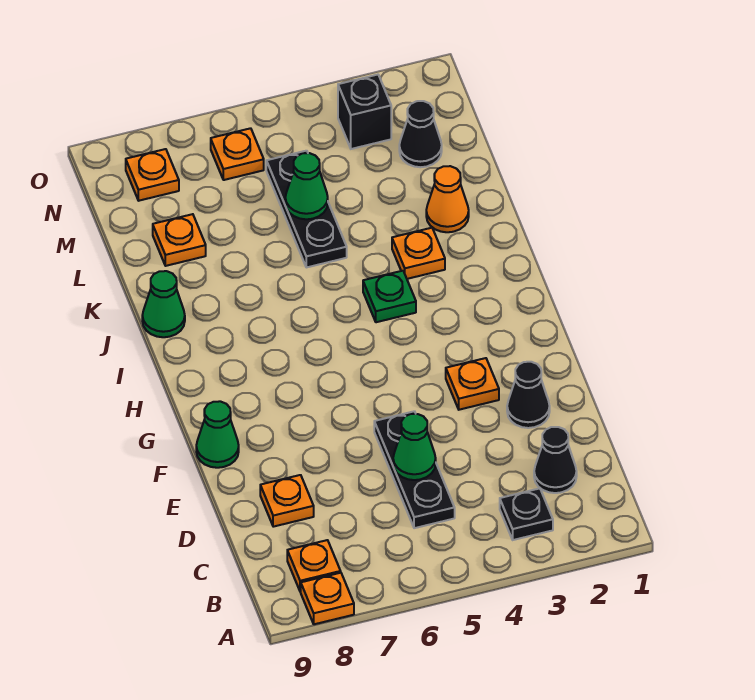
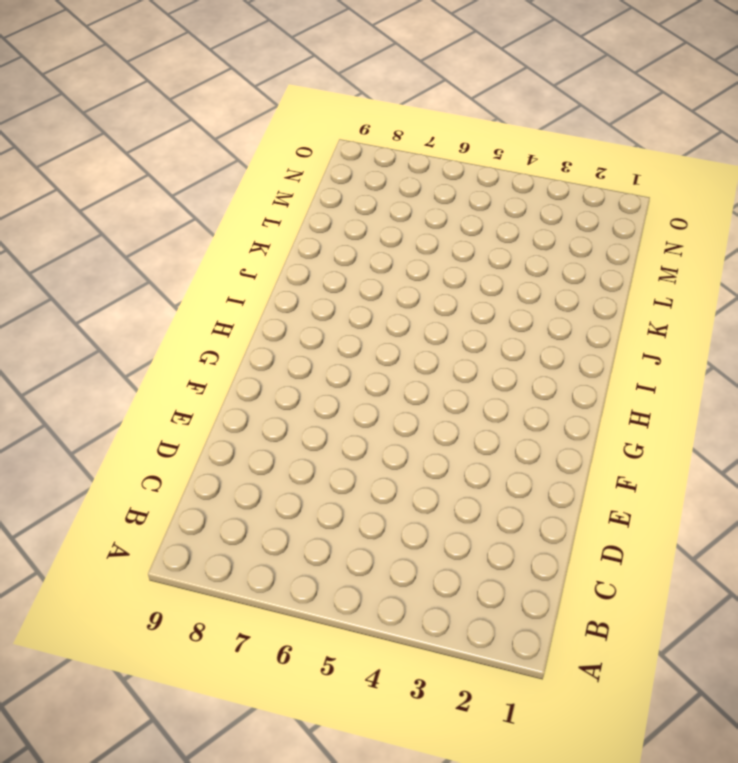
none -> orange plate A8 level 1
none -> black plate B3 level 1
none -> orange plate B8 level 1

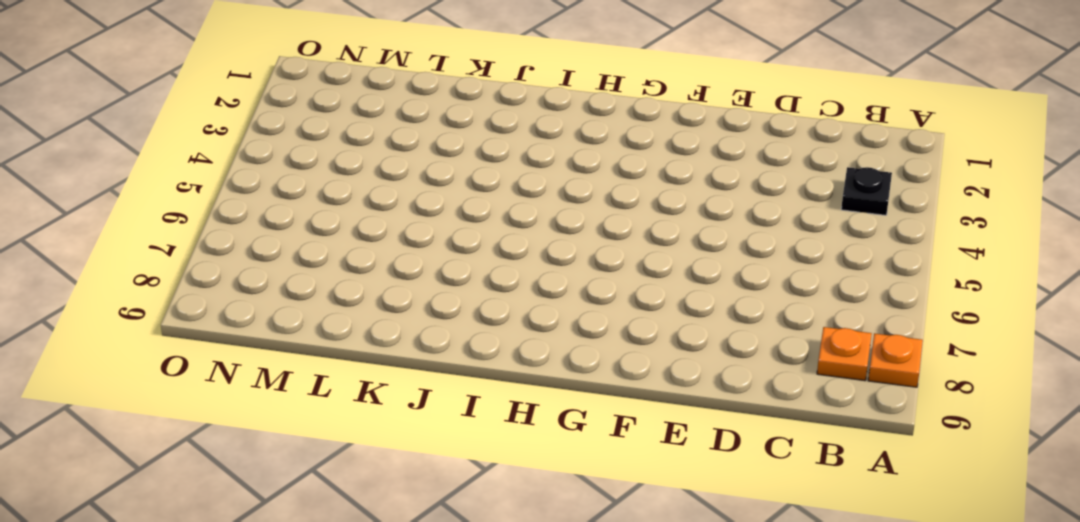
none -> black cone C2 level 1
none -> black plate C5:E5 level 1
none -> orange plate D8 level 1

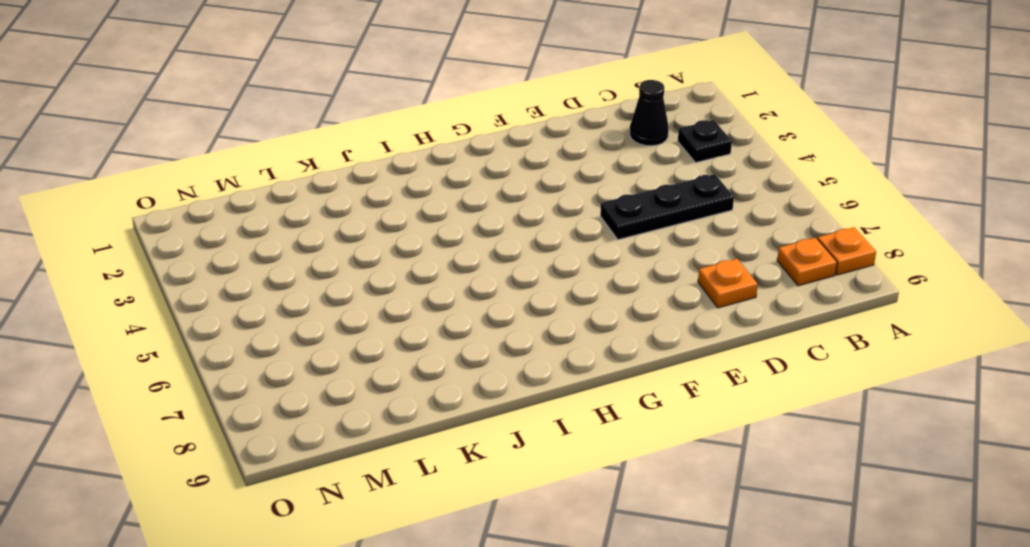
none -> black cone E2 level 1
none -> orange plate F3 level 1
none -> green cone F9 level 1

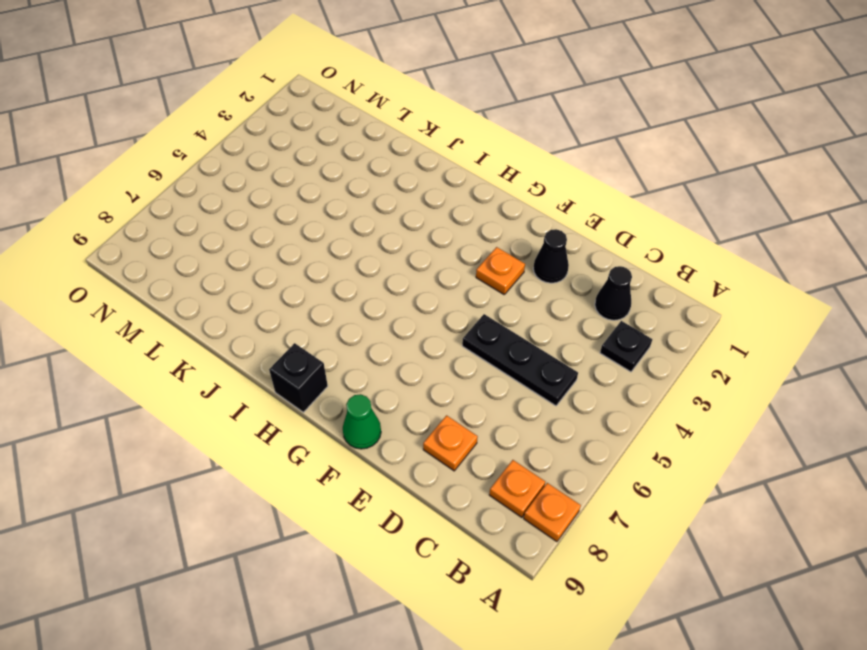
black brick H9 level 1 -> black brick N3 level 1
none -> green plate I4 level 1
none -> orange plate J3 level 1
none -> green cone J9 level 1

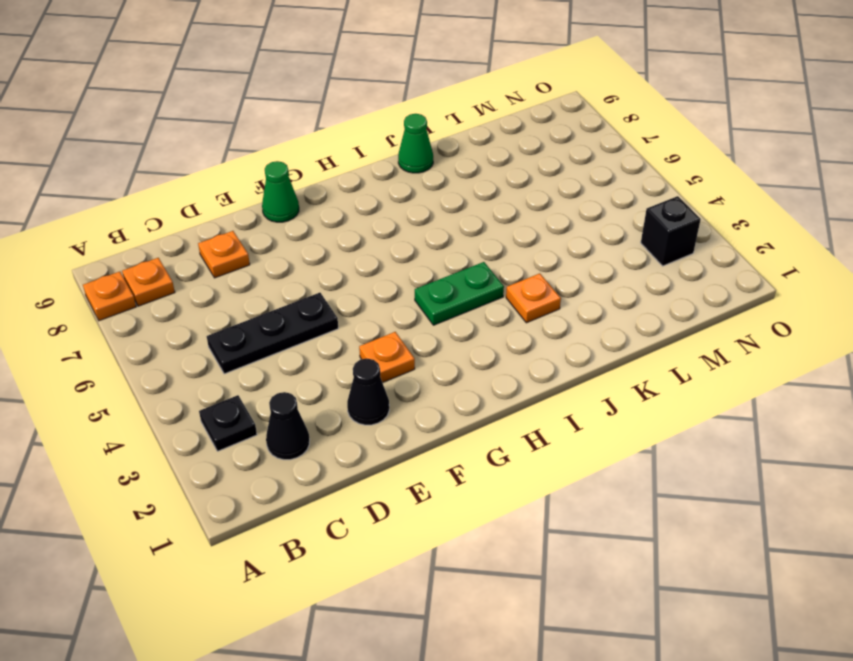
green plate H4:I4 level 1 -> green plate I4 level 1
none -> orange cone K2 level 1
none -> black plate K5:M5 level 1
none -> orange plate L8 level 1

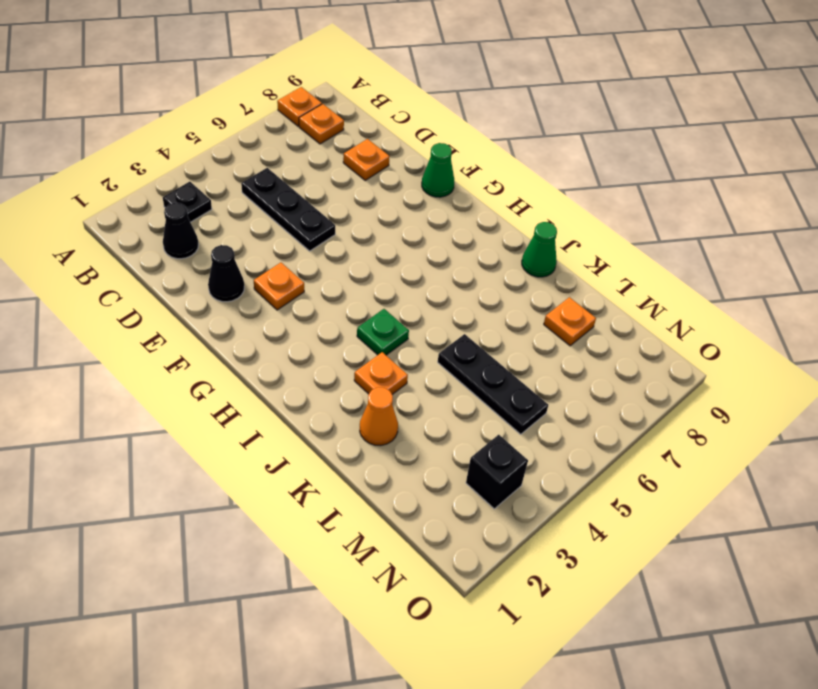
none -> black cone M2 level 1
none -> orange plate N6 level 1
none -> orange plate N8 level 1

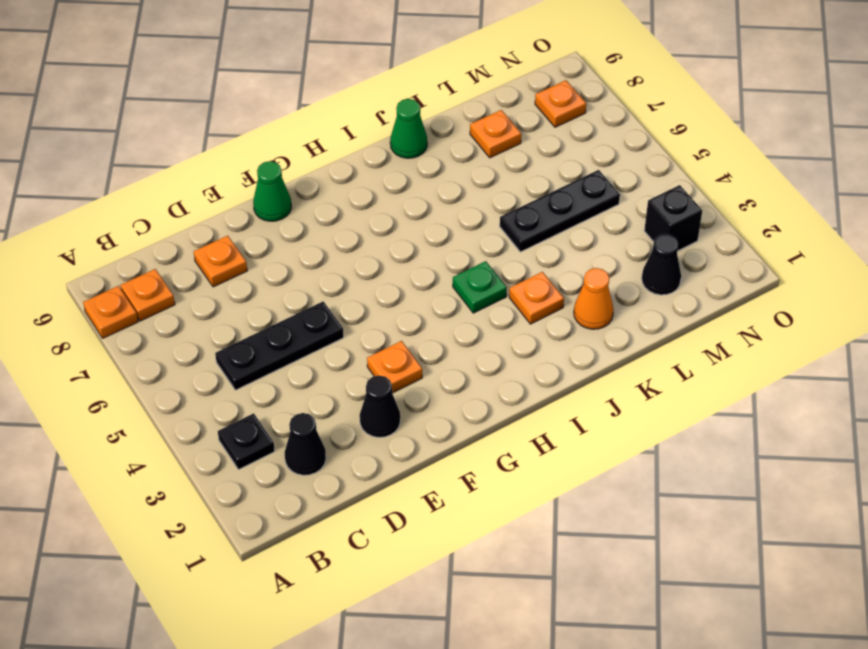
none -> orange plate N6 level 1
none -> green cone D5 level 2
none -> green cone L5 level 2

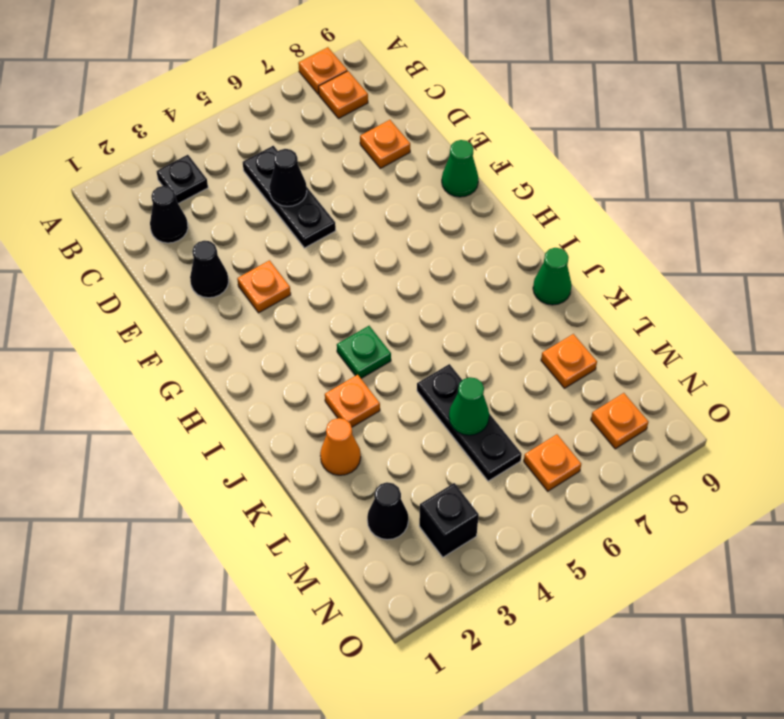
black cone D5 level 2 -> green cone D5 level 2

